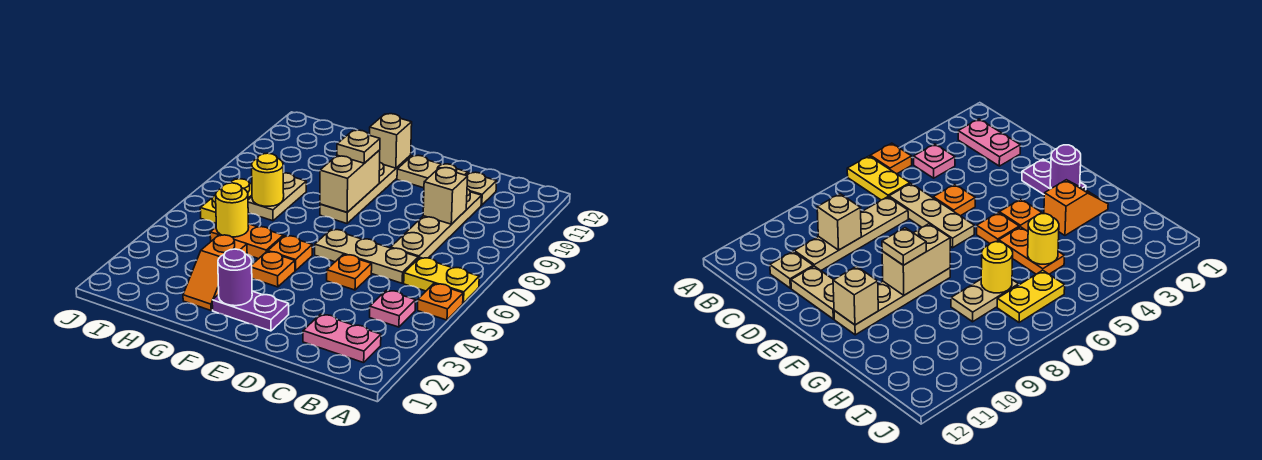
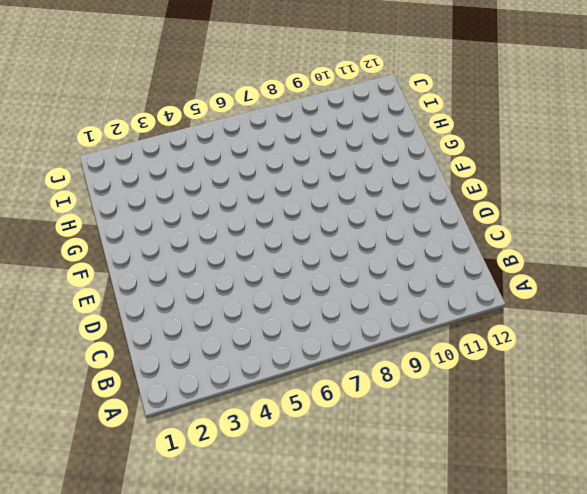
none -> orange plate A5 level 1
none -> yellow plate A6:B6 level 1
none -> pink plate B2:C2 level 1

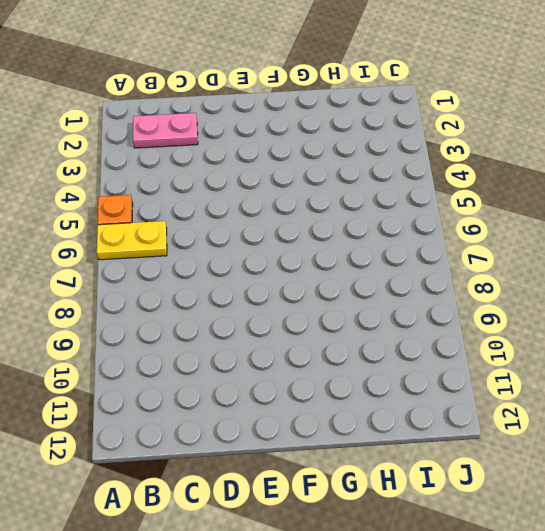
none -> pink plate B4 level 1
none -> tan plate C6:E6 level 1
none -> tan plate C7:C10 level 1

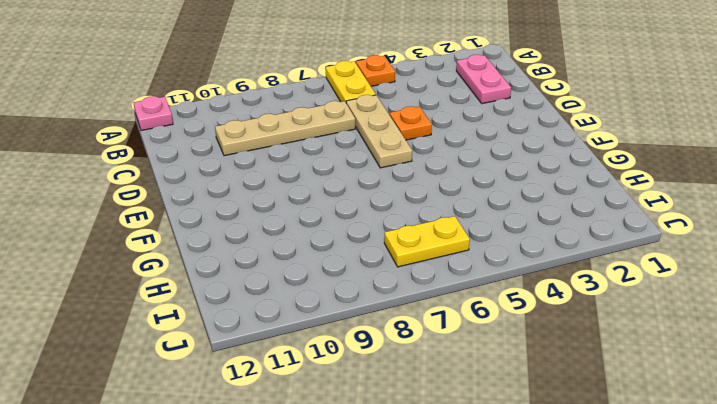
pink plate A12 level 1 -> pink plate B4 level 1
none -> tan plate C11 level 1
none -> tan plate D11:E11 level 1
none -> purple plate E2:F2 level 1

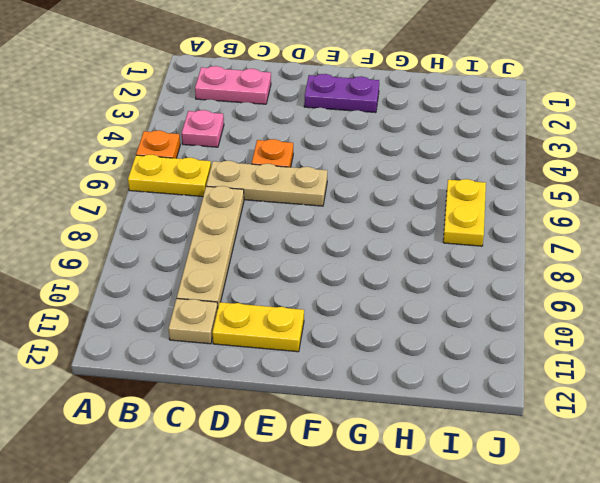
yellow plate D11:E11 level 1 -> tan plate D11:E11 level 1
none -> orange plate F4 level 1
none -> orange plate F5 level 1
none -> tan plate F8:F11 level 1

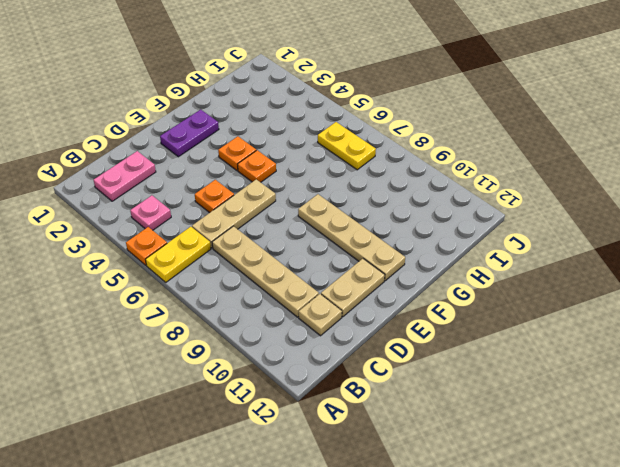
none -> orange slope G2:G3 level 1 top 3
none -> orange plate G5:H5 level 1
none -> tan plate H7:H8 level 1

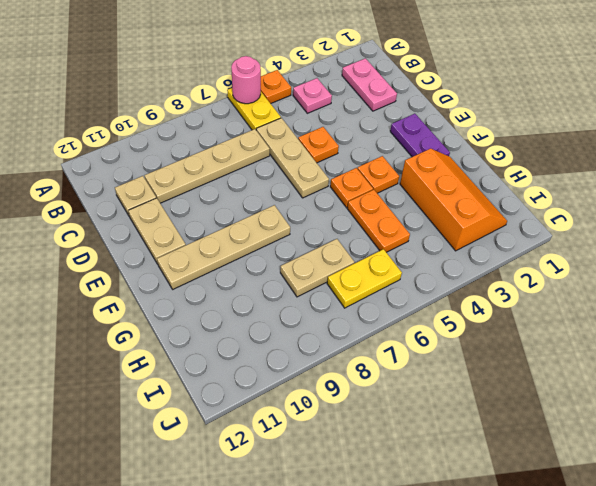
pink round brick A6 level 2 -> none
orange slope G2:I3 level 1 top 3 -> orange slope G2:G3 level 1 top 3
none -> tan brick C9 level 2
none -> purple round brick F2 level 2
none -> tan brick F8:F9 level 2

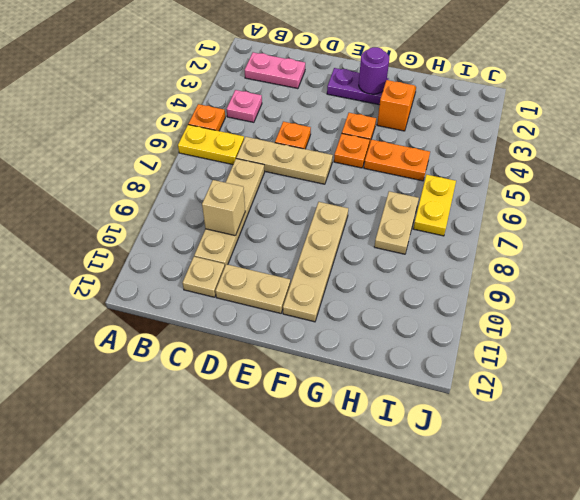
none -> tan brick F8:F9 level 2
none -> tan brick F11 level 2
none -> yellow round brick H5 level 2

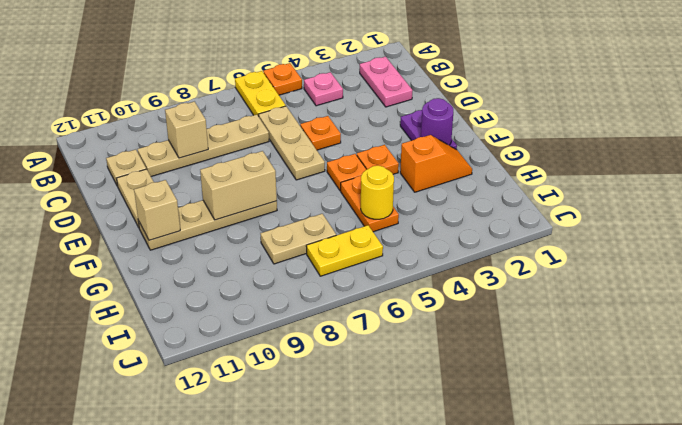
none -> yellow round brick H7 level 2
none -> tan plate F9 level 3

